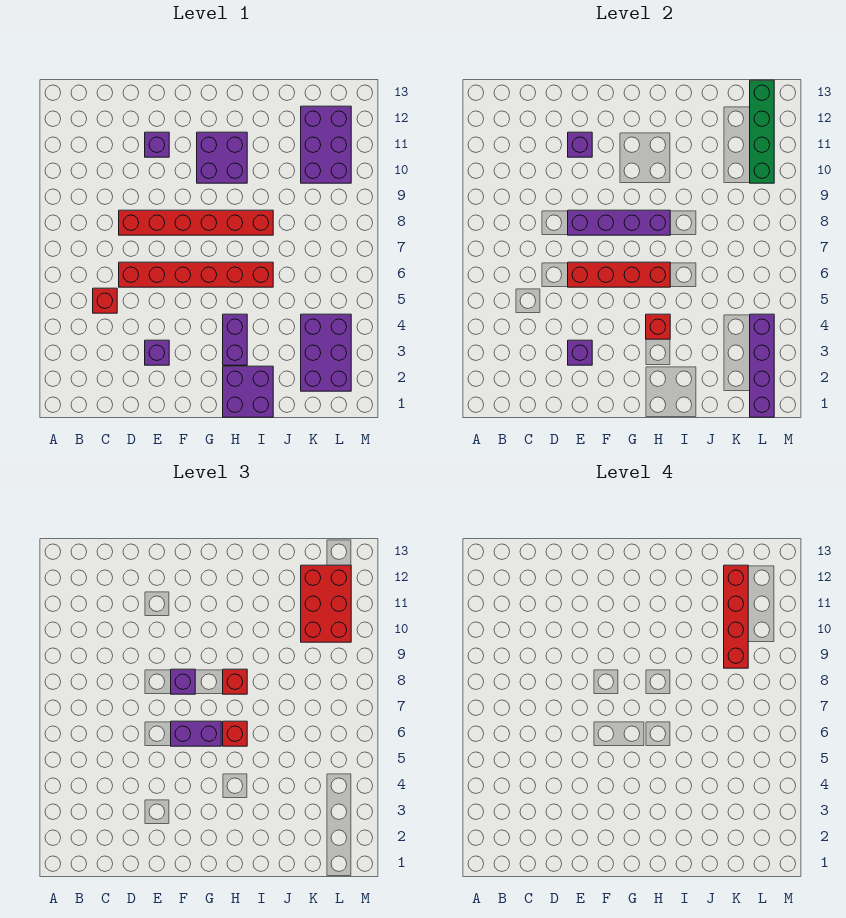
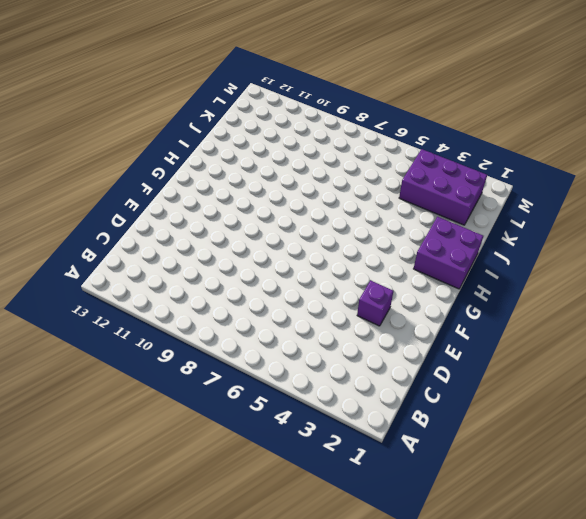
none -> red brick C5 level 1
none -> red brick D6:I6 level 1
none -> red brick D8:I8 level 1

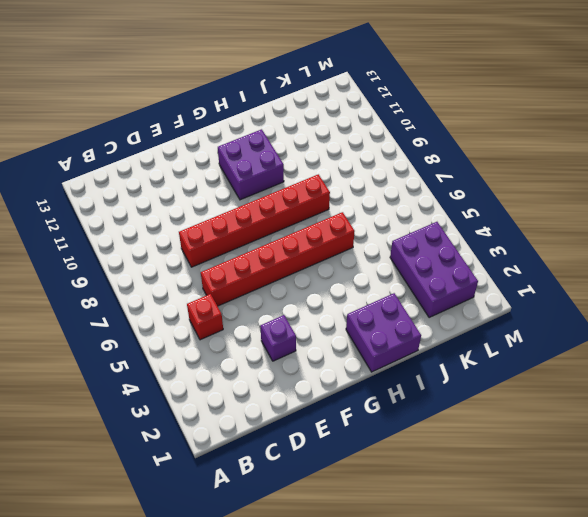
none -> purple brick E11 level 1
none -> purple brick H3:H4 level 1
none -> purple brick K10:L12 level 1

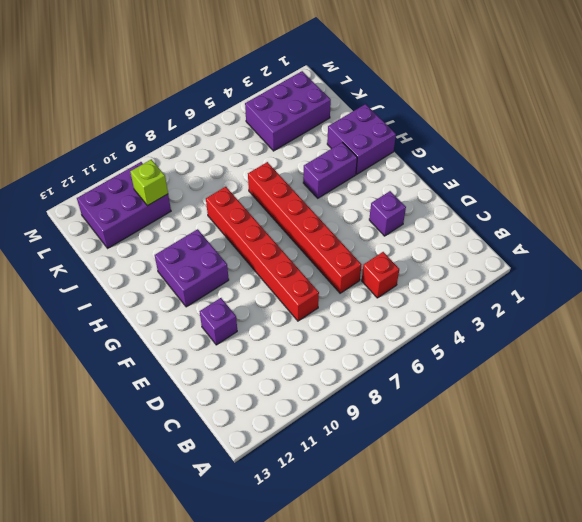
lime brick K10 level 2 -> none
none -> purple brick E3 level 2
none -> red brick E6:H6 level 2
none -> purple brick E8:H8 level 2

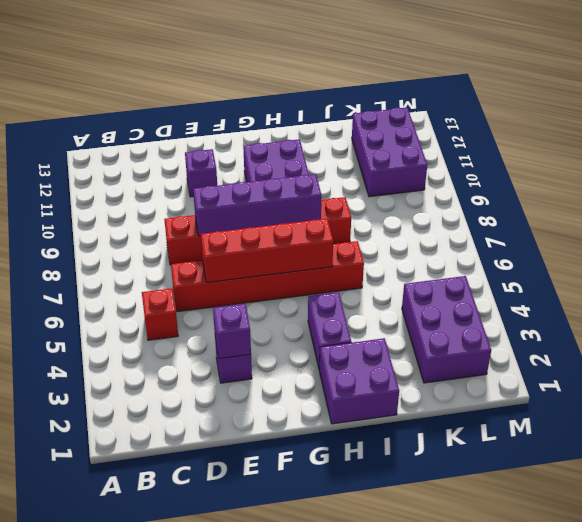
none -> purple brick E11 level 2
none -> red brick H4 level 2
none -> purple brick L1:L4 level 2

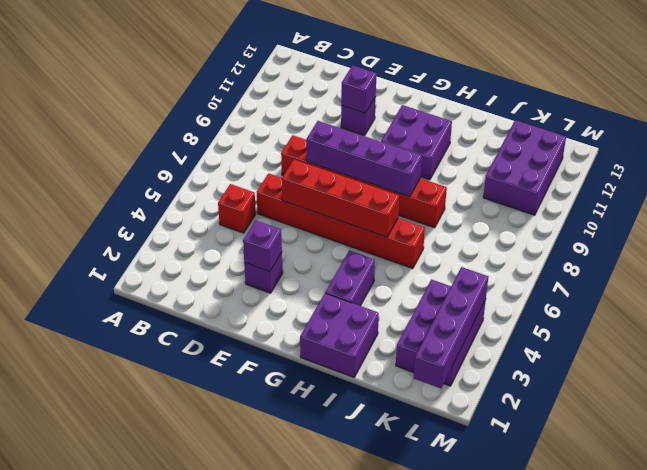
none -> red brick H4 level 2
none -> green brick L10:L13 level 2
none -> purple brick F6:G6 level 3

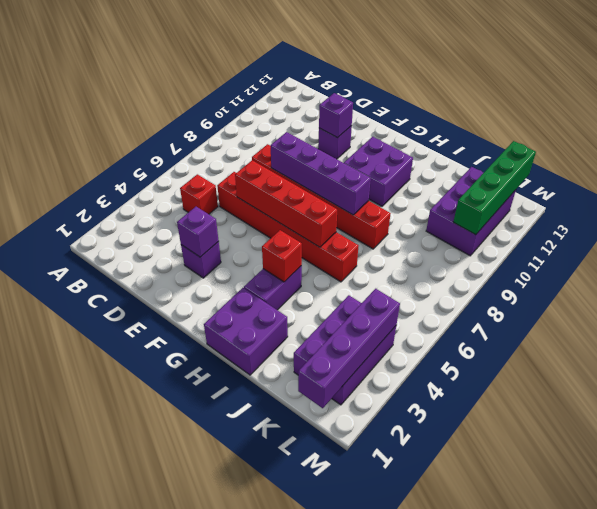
none -> purple brick F6:G6 level 3
none -> purple brick F8 level 3
none -> red brick H6 level 3

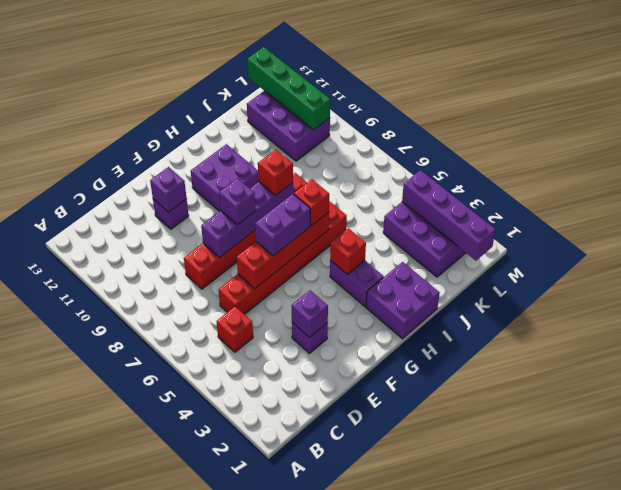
none -> red brick K10:L12 level 3
none -> red brick K9:K12 level 4

